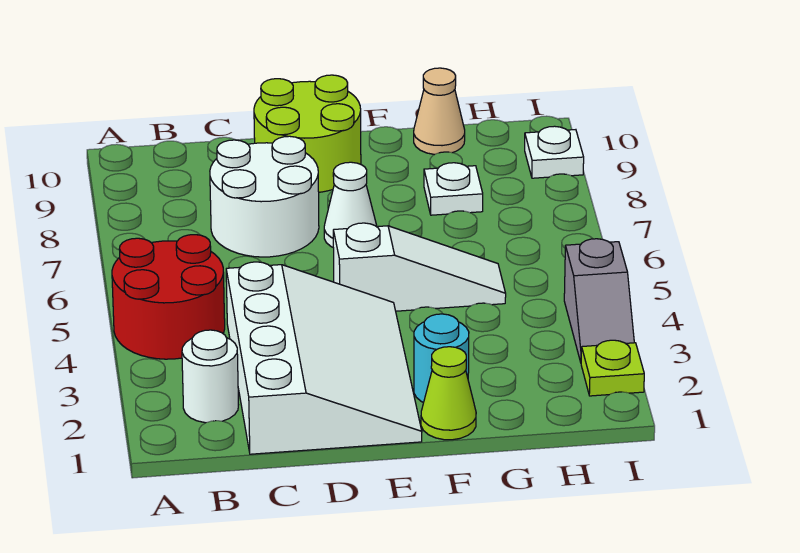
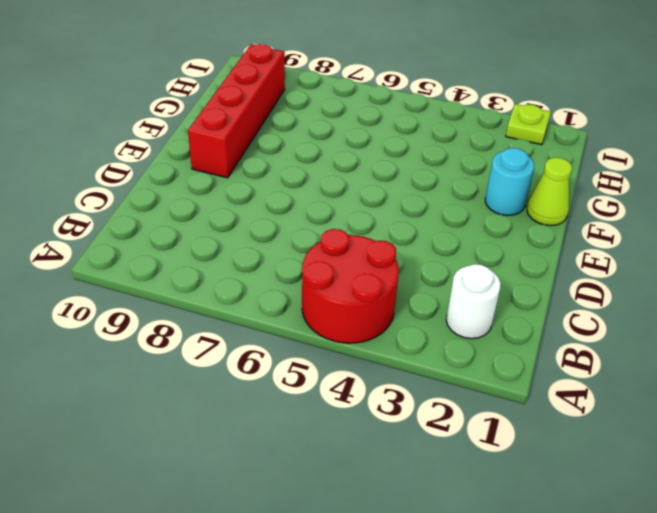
red brick E9:H9 level 1 -> lime round brick D9:E10 level 1
none -> white slope C1:E4 level 1 top C
none -> white round brick C7:D8 level 1
none -> white slope E5:G5 level 1 top E

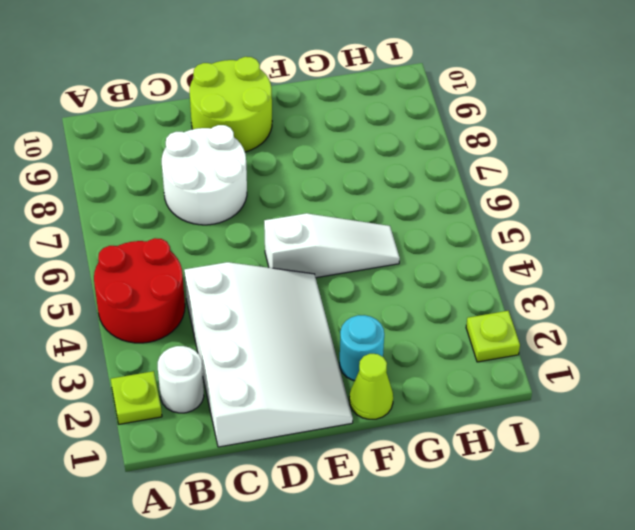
lime plate A2 level 1 -> none
none -> white cone E7 level 1
none -> white plate G8 level 1
none -> tan cone G10 level 1

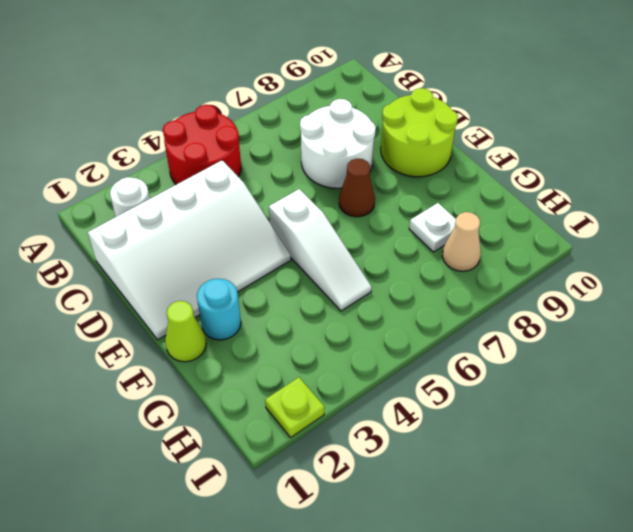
brown cone E7 level 1 -> white cone E7 level 1
tan cone H8 level 1 -> tan cone G10 level 1
none -> grey slope I3:I4 level 1 top 4
none -> white plate I9 level 1

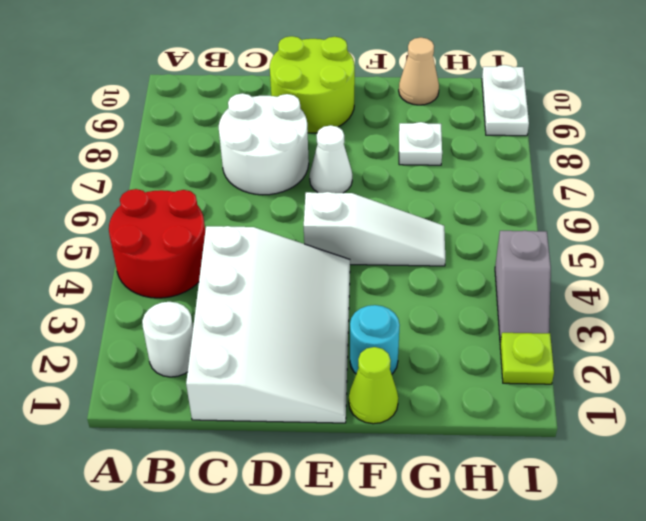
white plate I9:I10 level 1 -> white plate I9 level 1

